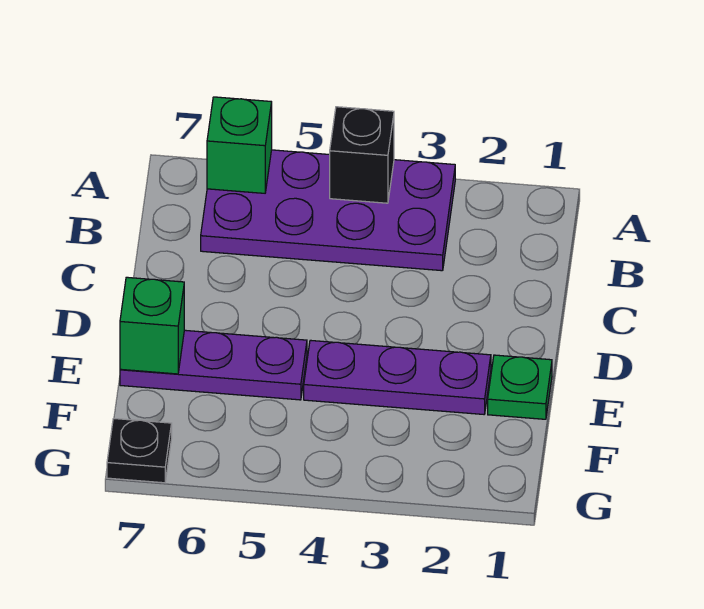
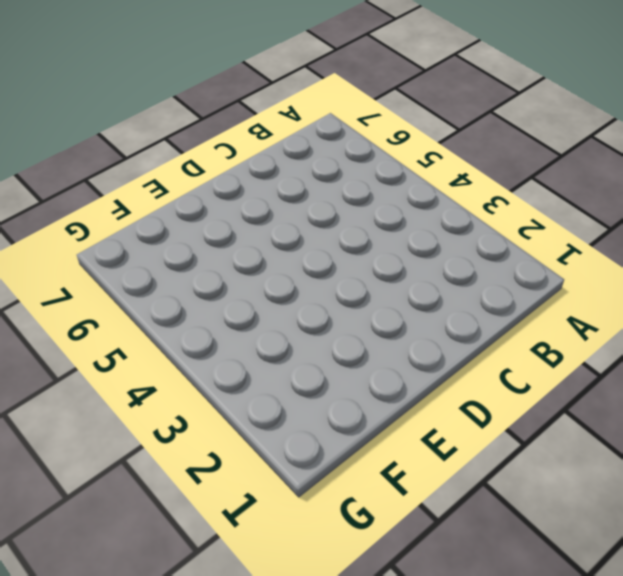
none -> purple plate A3:B6 level 1
none -> green plate E1 level 1

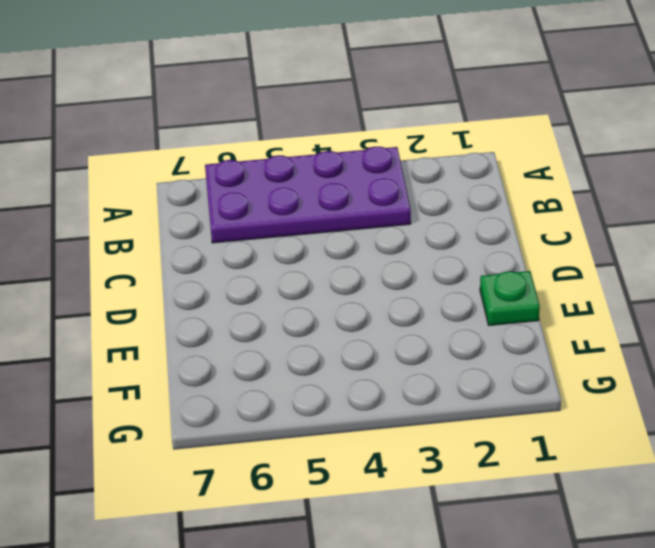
none -> purple plate E2:E4 level 1
none -> purple plate E5:E7 level 1

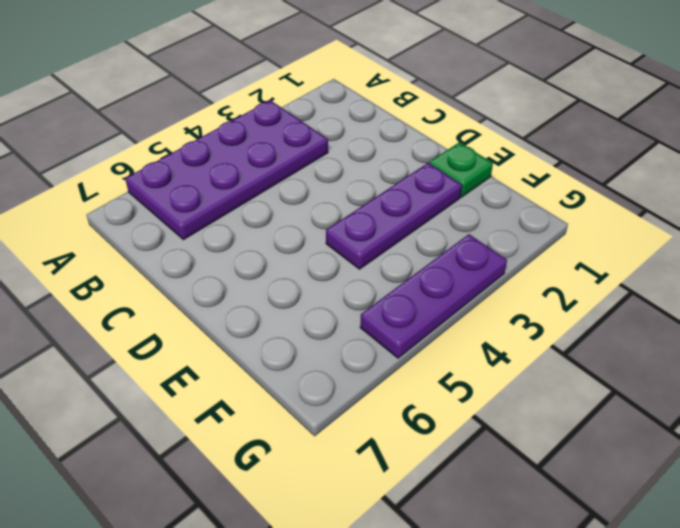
purple plate G3:G5 level 1 -> purple plate E5:E7 level 1
none -> black plate G7 level 1
none -> black brick A4 level 2

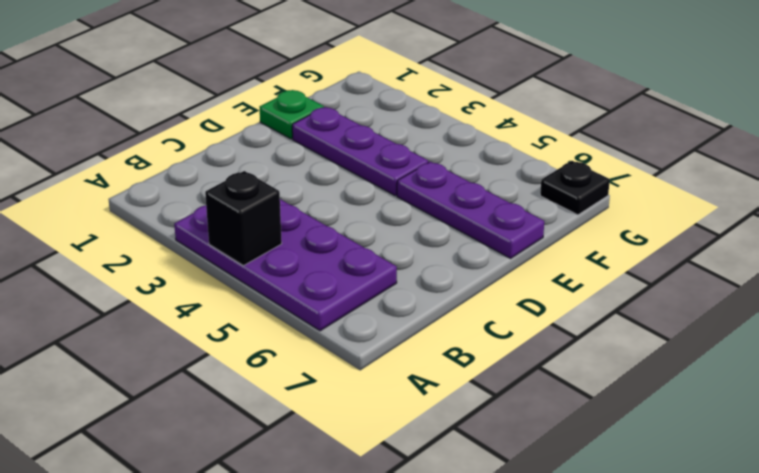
none -> green brick A6 level 2
none -> green brick E7 level 2

